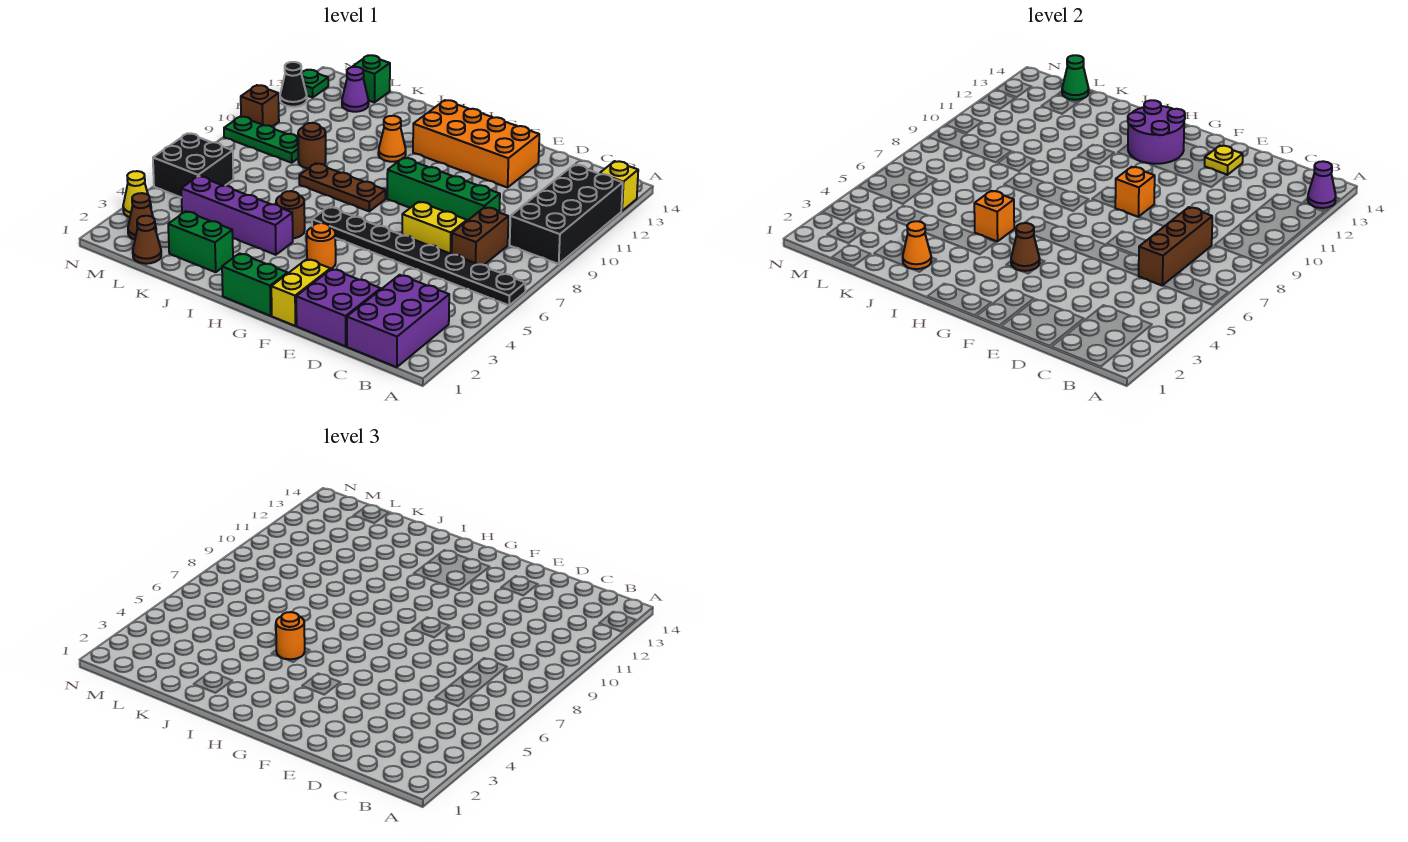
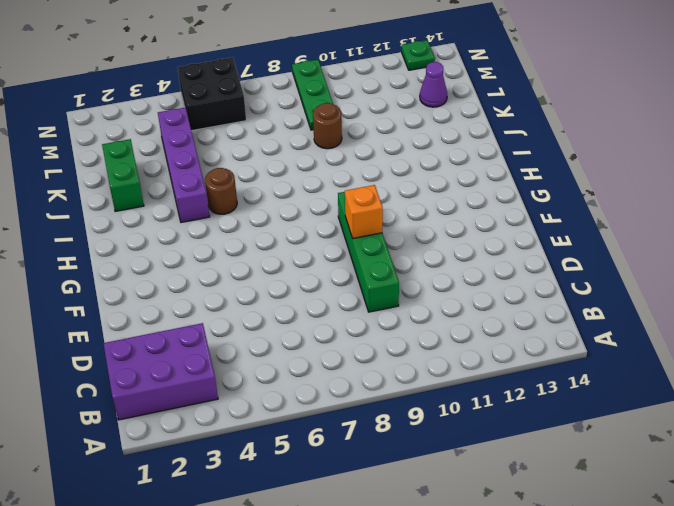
none -> black plate A6:H6 level 1
none -> black brick A9:B12 level 1
none -> yellow brick A13 level 1
none -> brown brick C7:C8 level 1

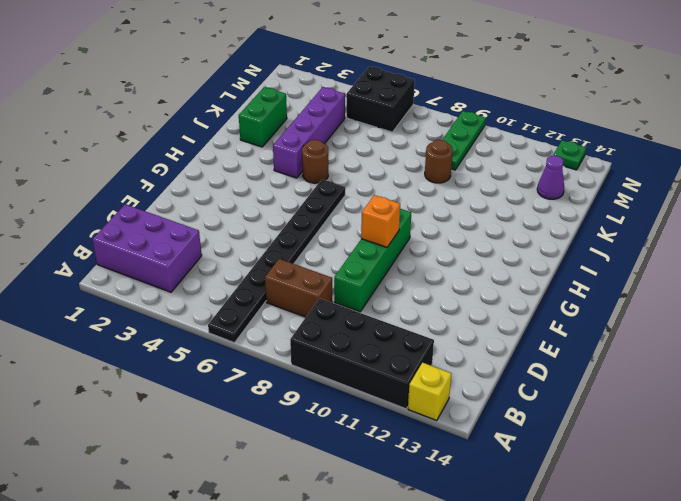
none -> purple brick D1:E2 level 1
none -> yellow brick D7:E7 level 1
none -> orange brick E12:H13 level 1
none -> yellow brick F1:F2 level 1

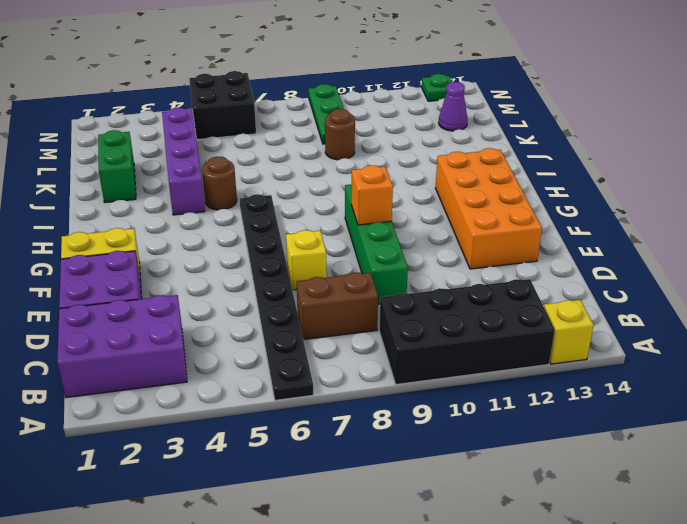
yellow brick E7 level 1 -> yellow brick D7:E7 level 1
none -> green brick G1:H1 level 1
none -> orange round brick G4 level 1
none -> brown plate H8:J8 level 1
none -> orange cone I11 level 1

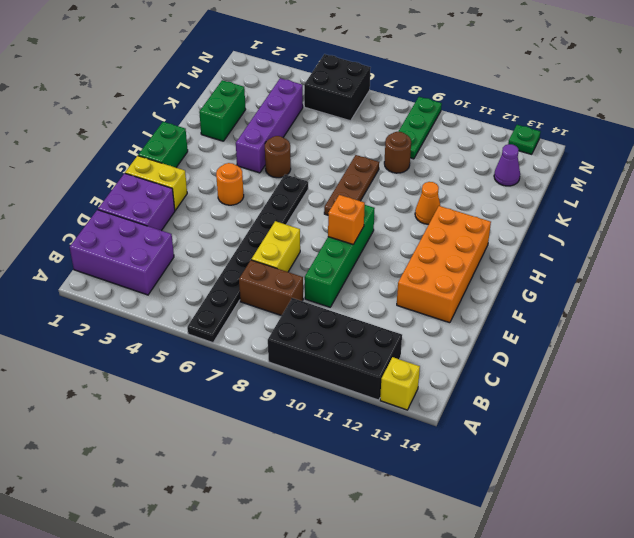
none -> brown cone L1 level 1
none -> green brick L14 level 1
none -> brown cone M2 level 1
none -> yellow cone N3 level 1

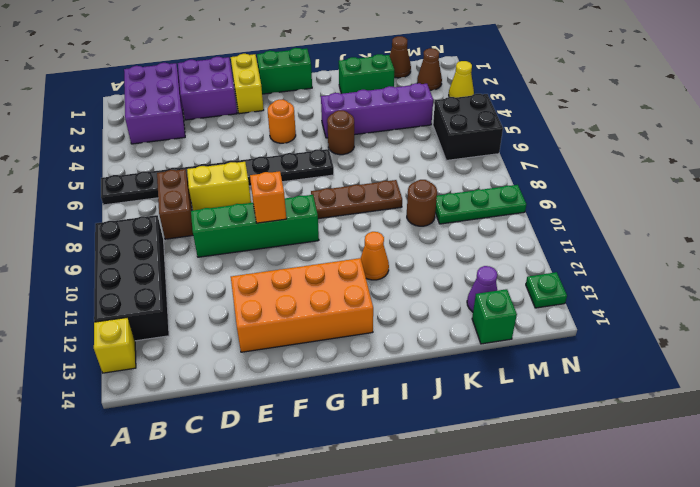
none -> brown brick N10 level 1
none -> black cone N12 level 1
none -> purple cone A13 level 2
none -> brown brick C6:C8 level 2

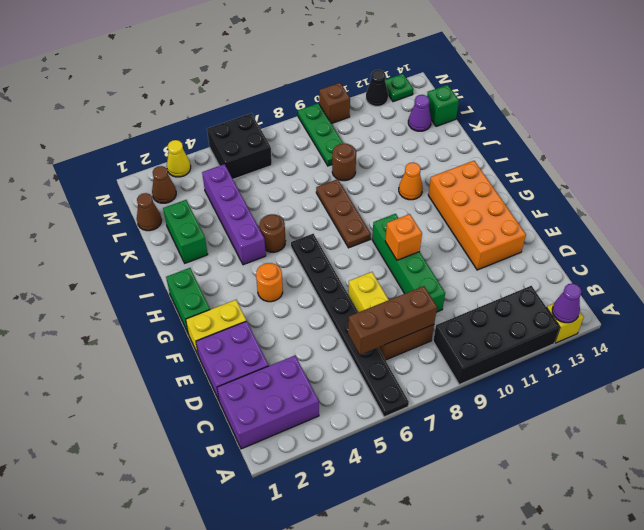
none -> yellow plate E13 level 2
none -> brown cone G4 level 2
none -> purple round brick G12:H13 level 2
none -> orange brick I5 level 2

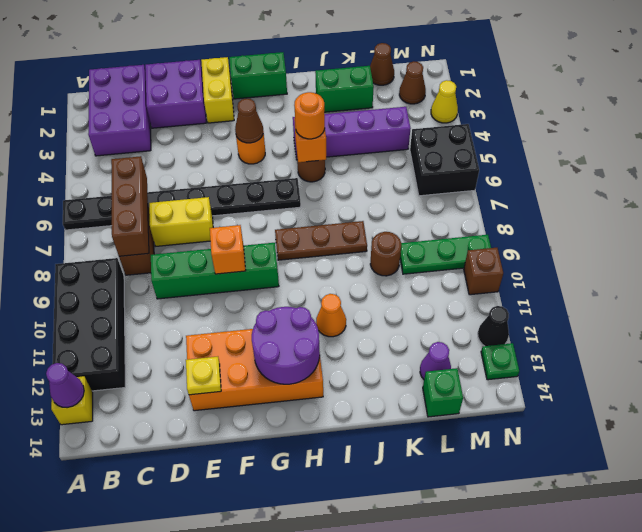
none -> orange cone J2 level 2
none -> green cone L14 level 2

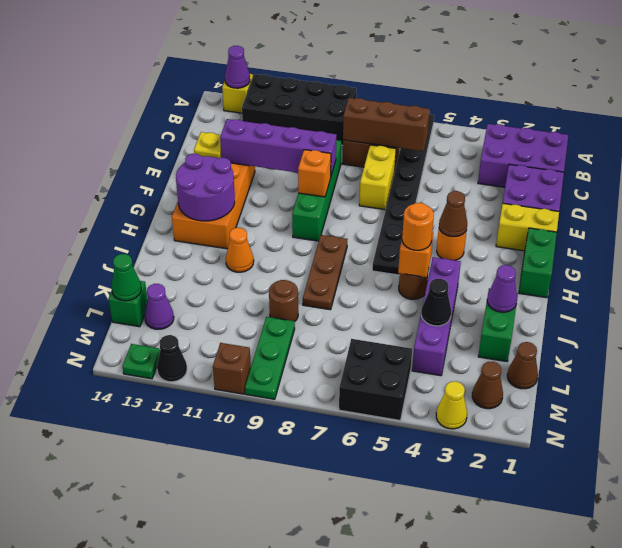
purple brick E9:E12 level 2 -> none
purple cone J2 level 2 -> orange cone J2 level 2
black cone K4 level 2 -> none

